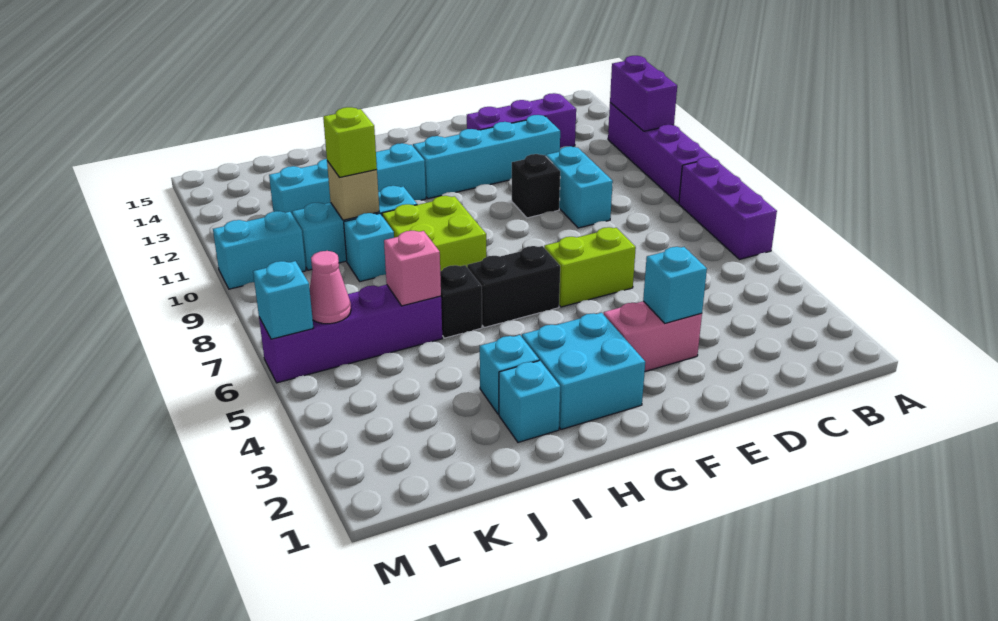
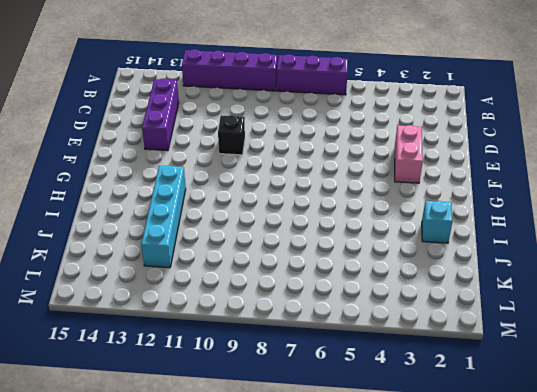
none -> cyan brick D9:D10 level 1
none -> cyan brick D12:G12 level 1
none -> lime brick E6:F6 level 1

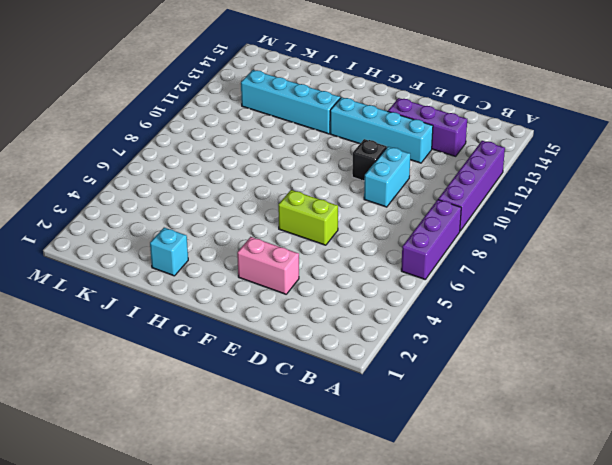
none -> cyan brick G2:H3 level 1
none -> black brick G6:H6 level 1
none -> lime brick H8:I9 level 1

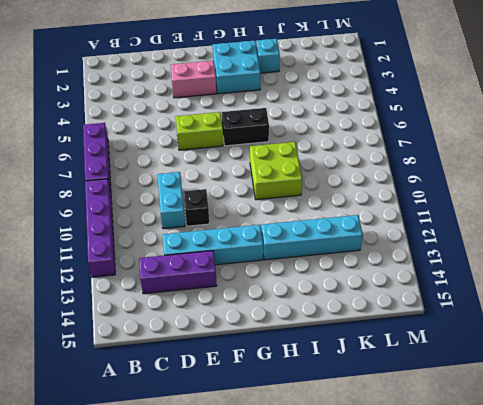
none -> cyan brick I3 level 1
none -> black brick I6 level 1
none -> cyan brick I10:K10 level 1

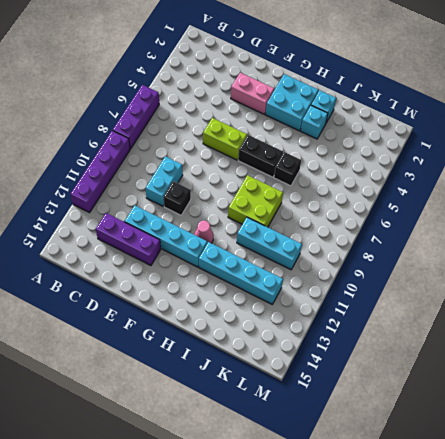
pink cone G11 level 1 -> pink cone L6 level 2
none -> purple brick J6:M6 level 1
none -> cyan brick J9 level 1
none -> cyan brick L10:M10 level 1

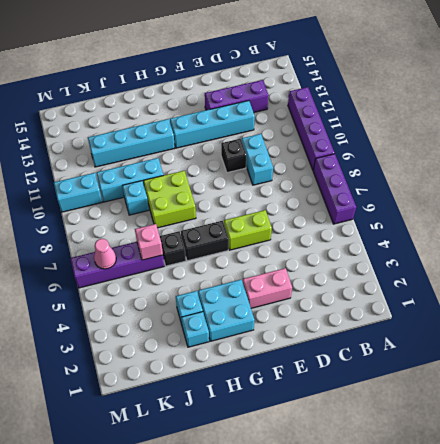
none -> purple brick A11:A12 level 2
none -> cyan brick E3 level 2
none -> tan brick J10 level 2

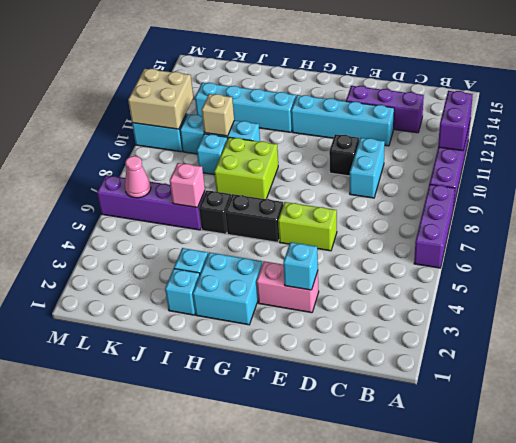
tan brick L10:M11 level 2 -> none
none -> cyan brick M6 level 2
none -> lime brick J10 level 3

